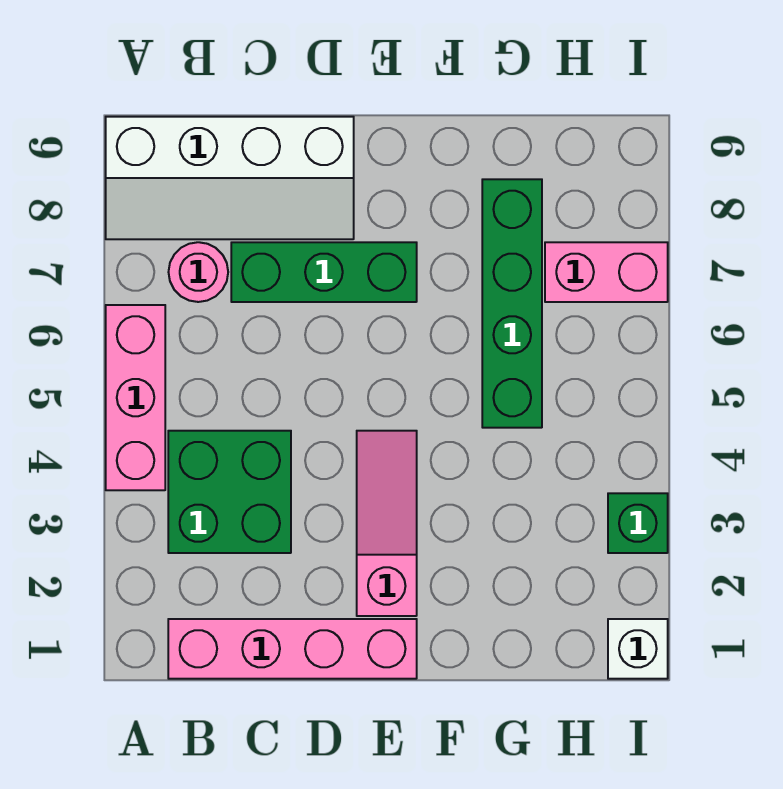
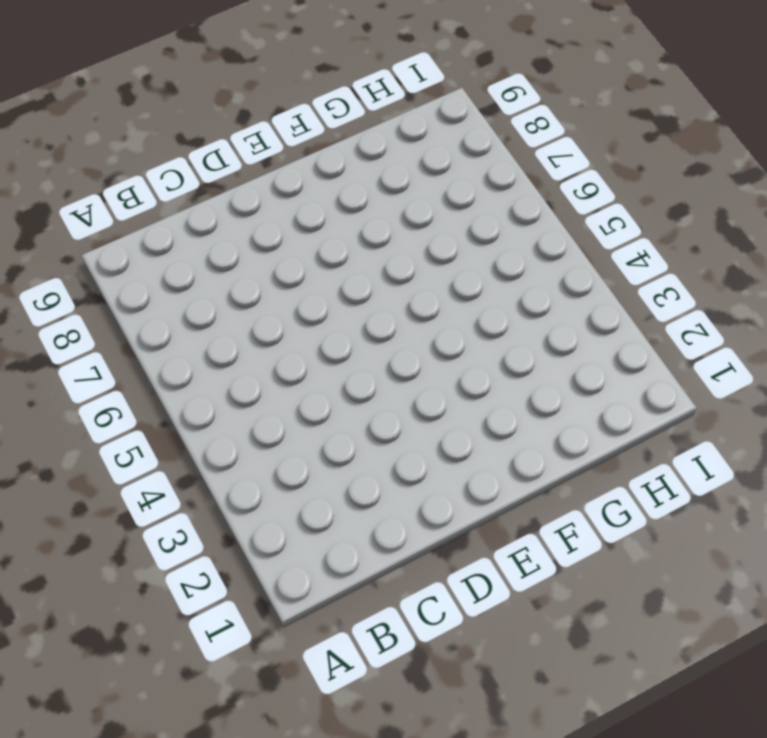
none -> pink brick A4:A6 level 1
none -> white slope A8:D9 level 1 top 9

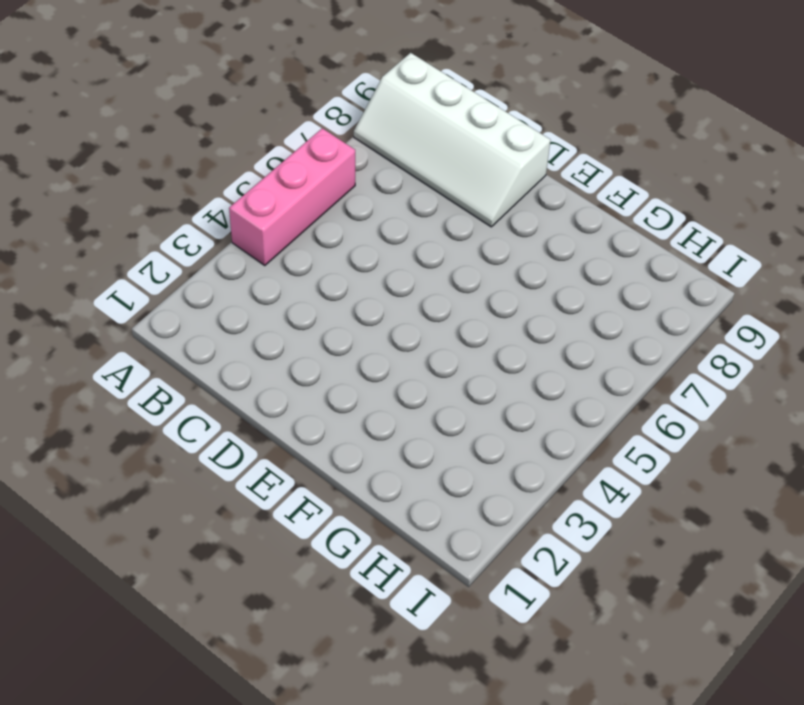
none -> pink brick B1:E1 level 1
none -> green brick B3:C4 level 1

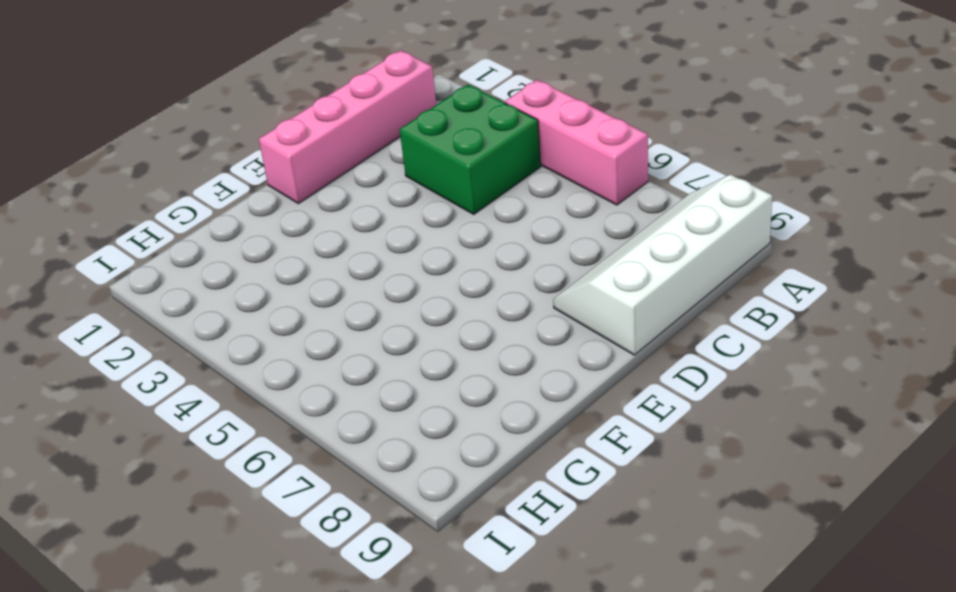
none -> pink round brick B7 level 1
none -> green brick C7:E7 level 1

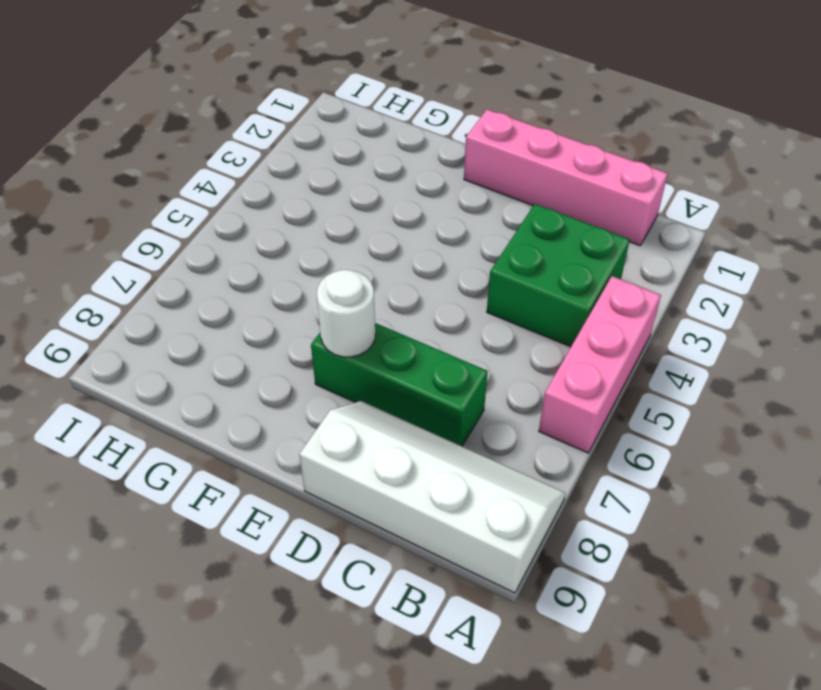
white round brick E7 level 2 -> none
none -> pink round brick B7 level 1
none -> pink slope E2:E4 level 1 top 2

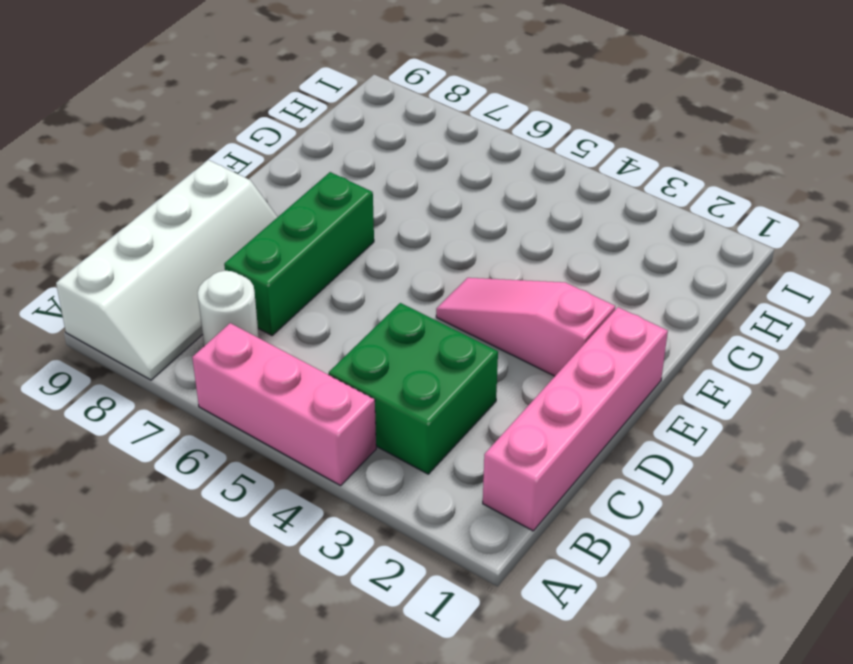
white round brick B7 level 1 -> pink round brick B7 level 1
none -> green brick G5:G8 level 1
none -> pink brick H7:I7 level 1

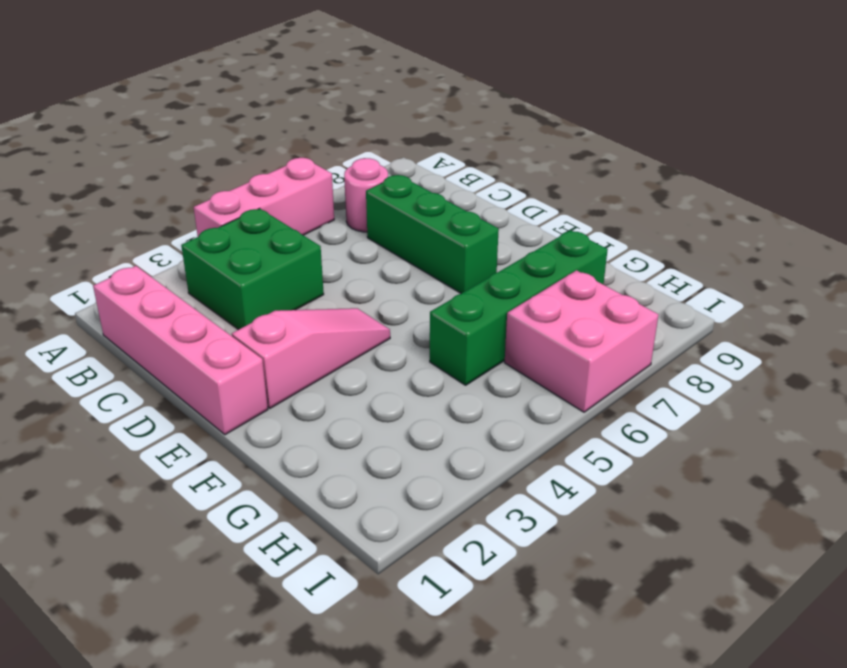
pink brick H6:I7 level 1 -> pink brick H7:I7 level 1
none -> white slope A8:D9 level 1 top 9
none -> white brick I1 level 1

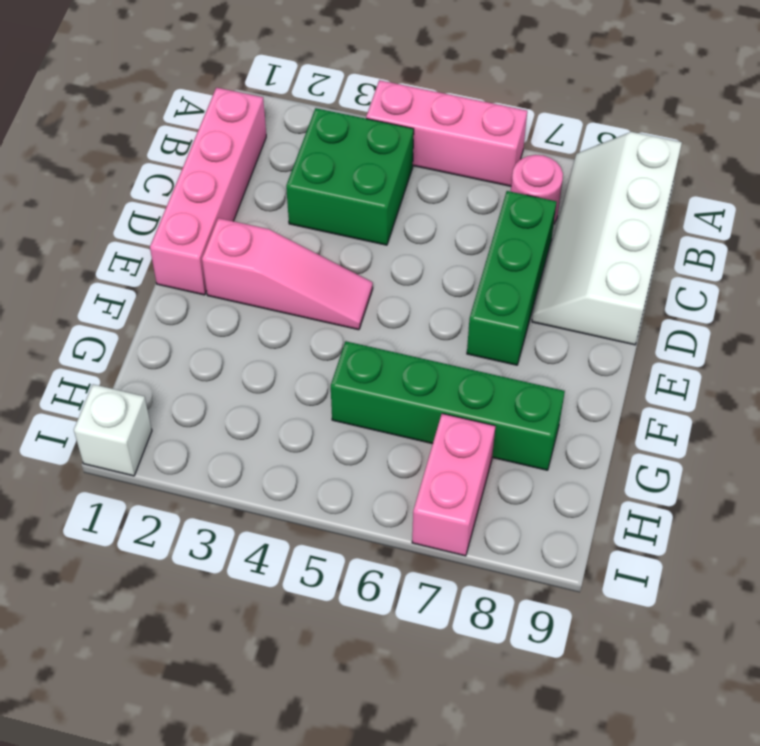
none -> green brick I3 level 1

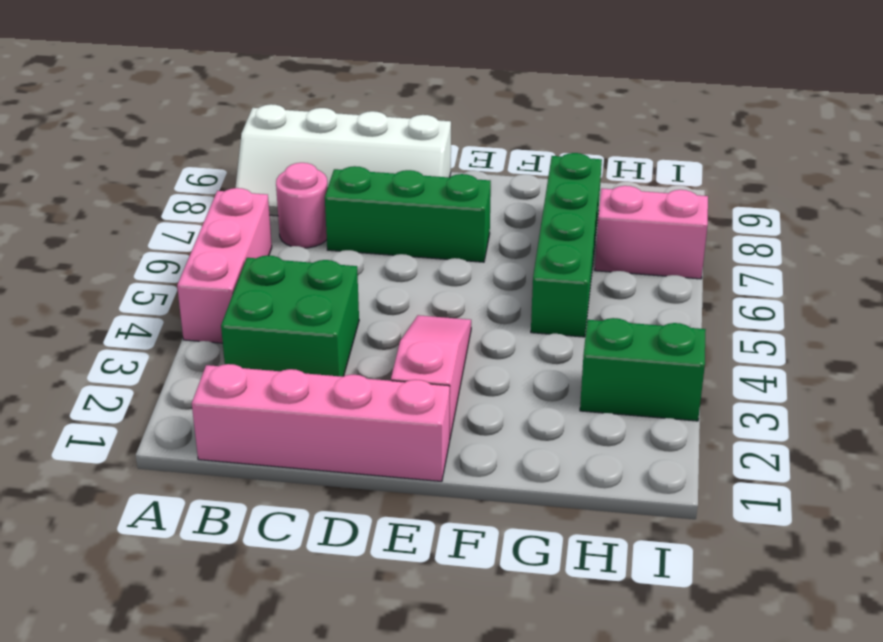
green brick H3:I3 level 1 -> green brick I3 level 1
none -> white brick I1 level 1

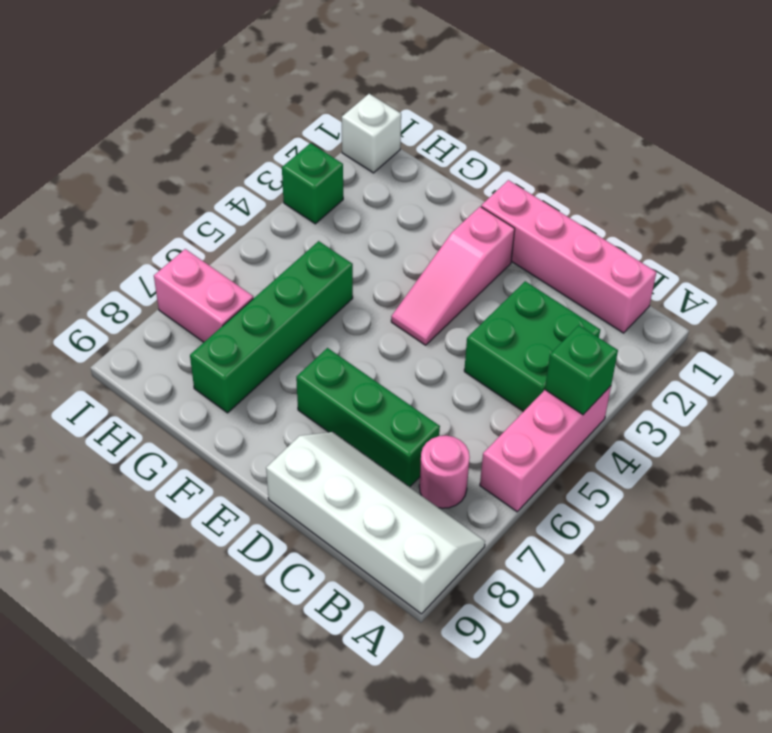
green brick A4 level 2 -> none

